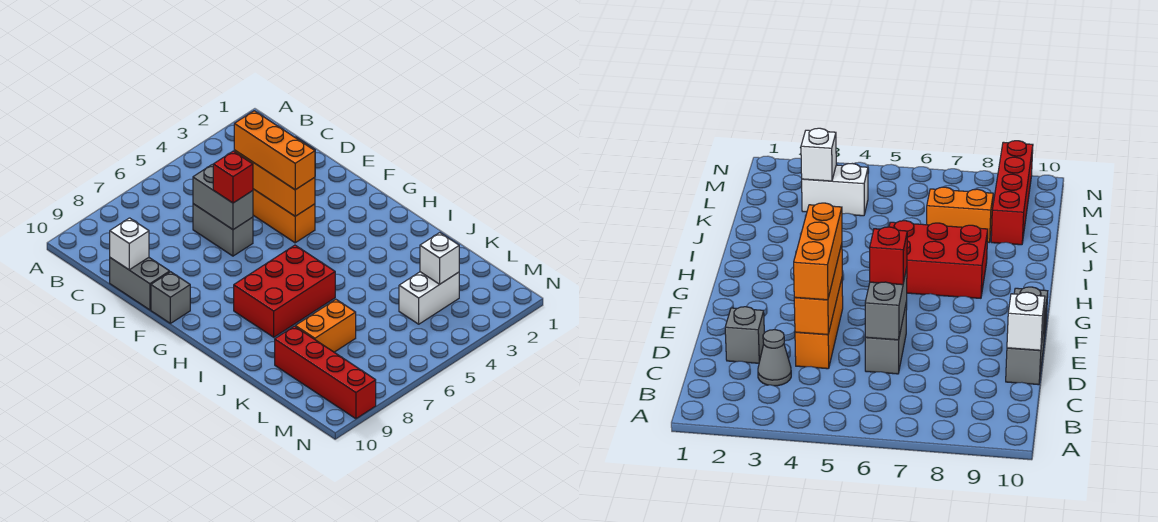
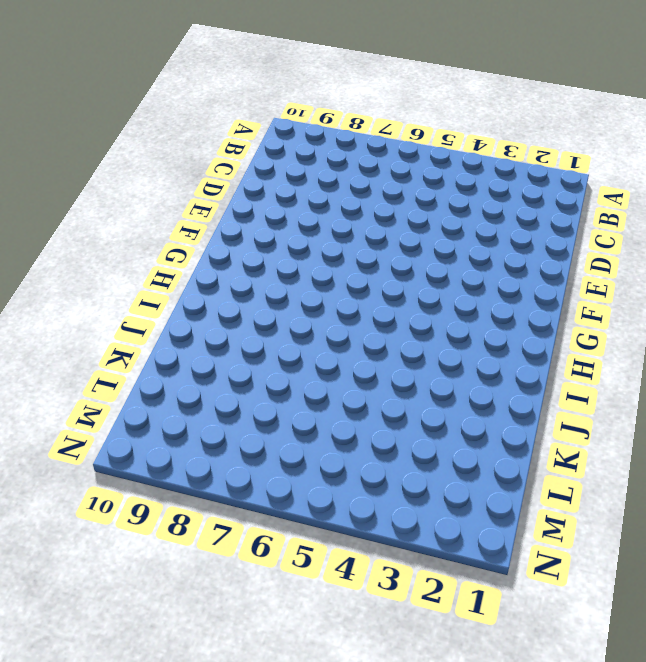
none -> grey cone C3 level 1
none -> grey brick D2 level 1
none -> orange brick D4:F4 level 1

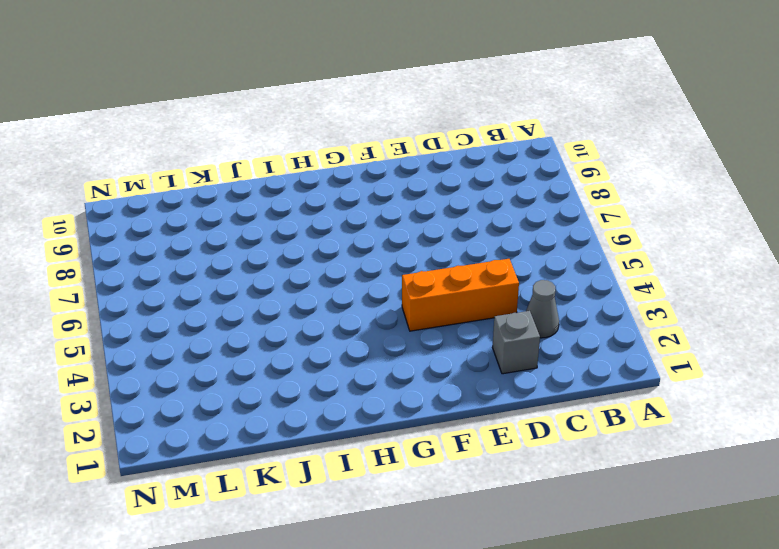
none -> grey brick D6:E6 level 1
none -> grey brick D10:E10 level 1
none -> grey brick F10 level 1

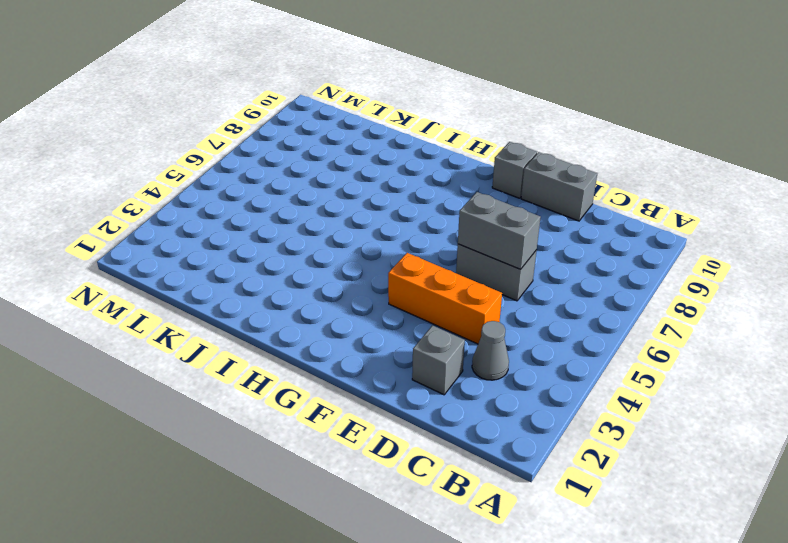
none -> red brick H6:I8 level 1
none -> orange brick K7:K8 level 1
none -> red brick K9:N9 level 1

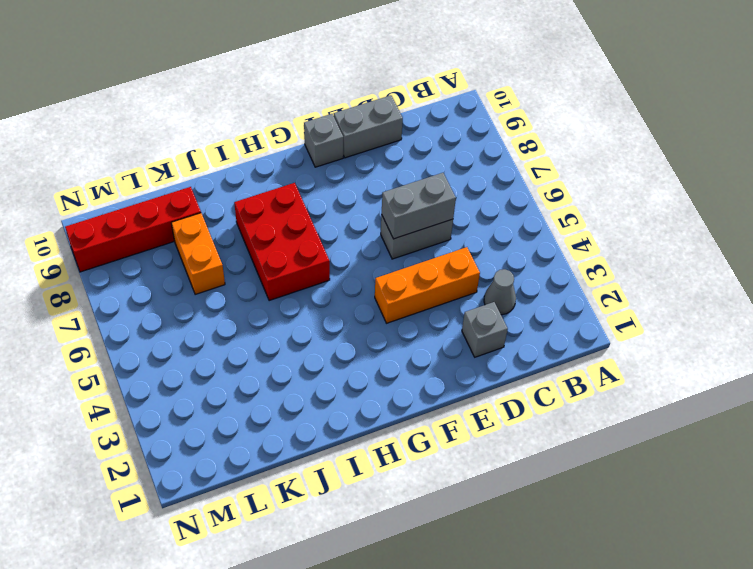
none -> white brick L3:L4 level 1
none -> orange brick D4:F4 level 2
none -> white brick D10 level 2

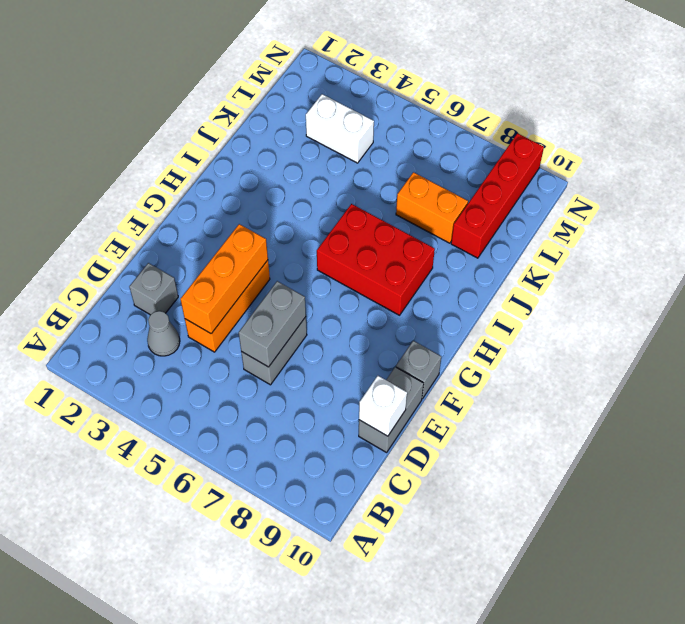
none -> white brick L3 level 2
none -> orange brick D4:F4 level 3
none -> red brick E6 level 3

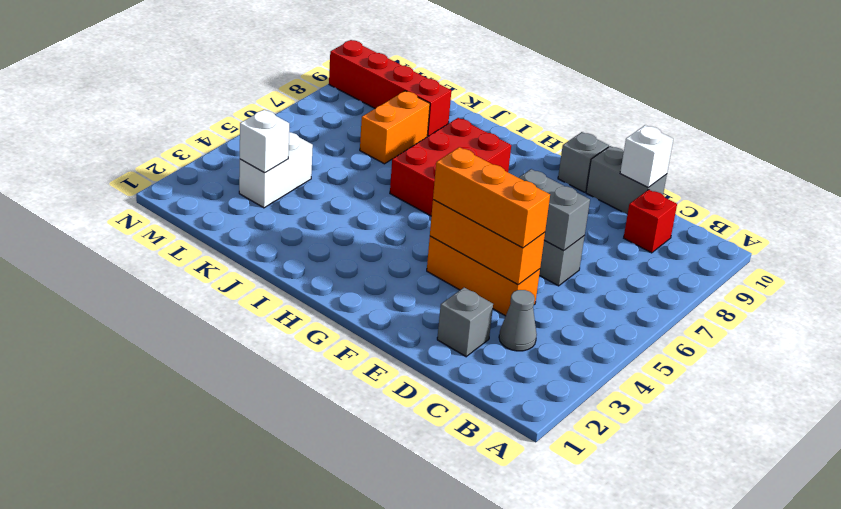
red brick C9 level 1 -> red brick E6 level 3

